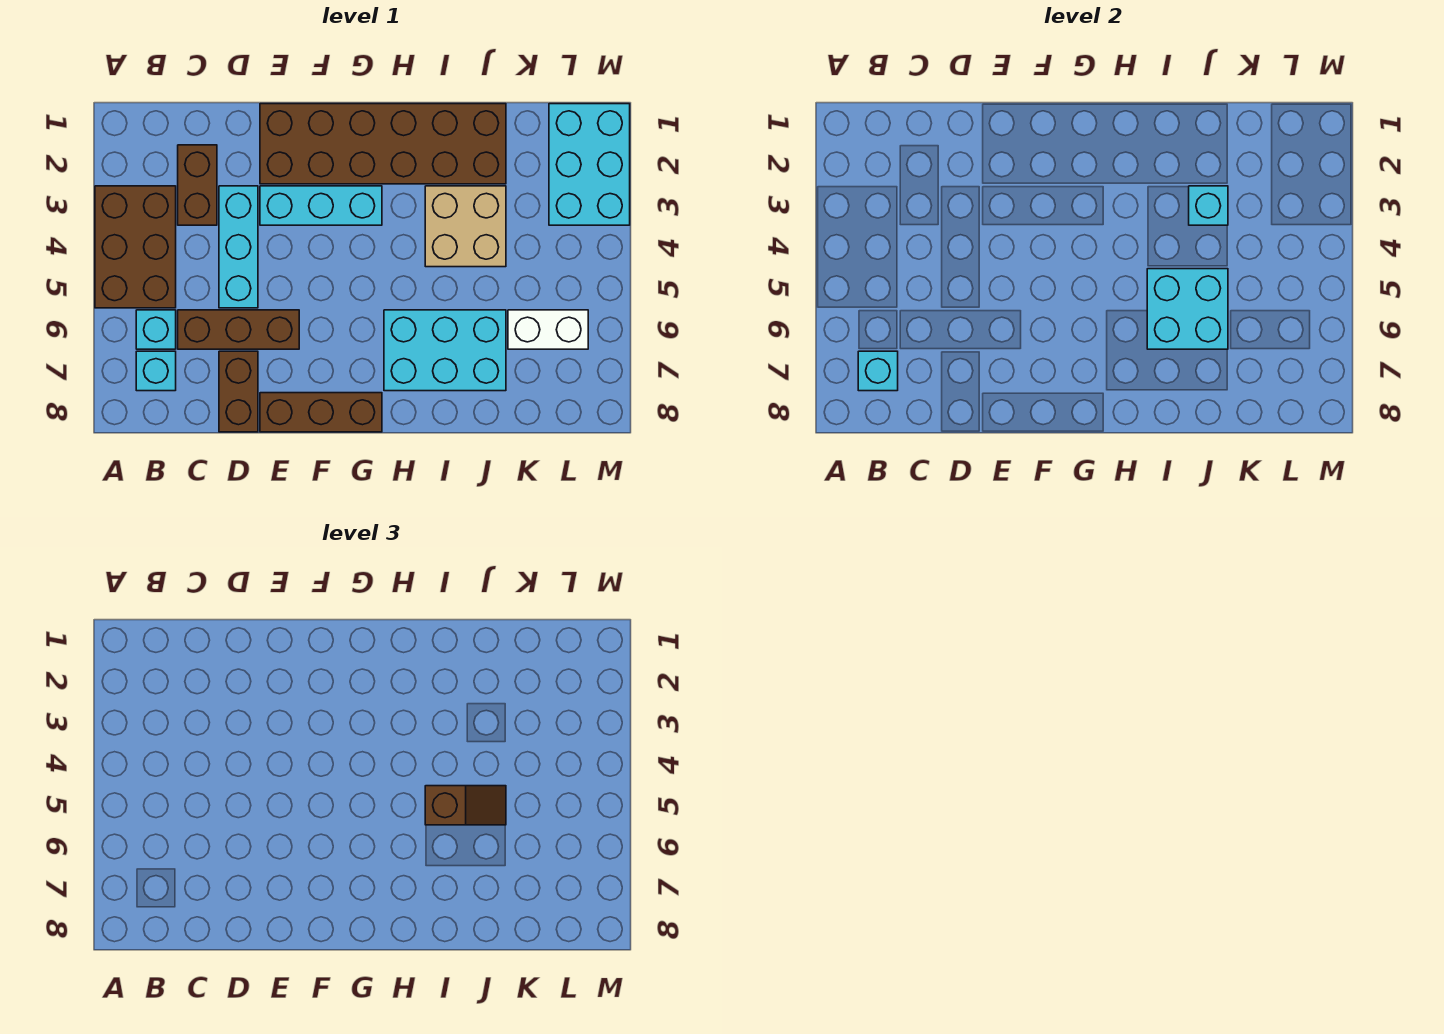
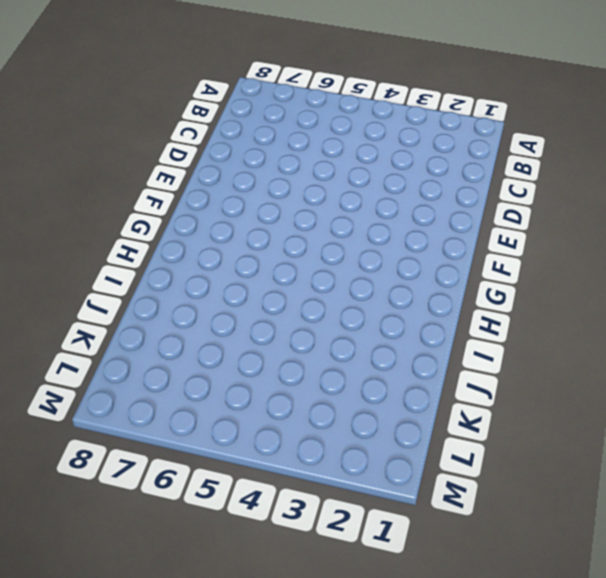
none -> brown brick A3:B5 level 1
none -> cyan brick B6 level 1
none -> cyan brick B7 level 1

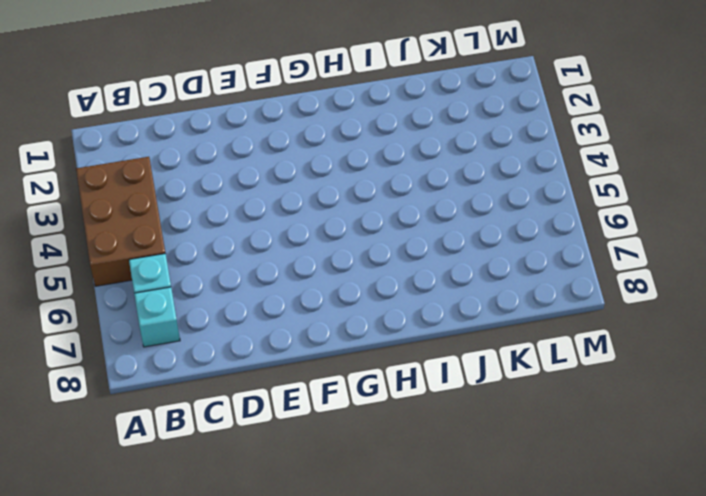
none -> brown brick C2:C3 level 1
none -> brown brick C6:E6 level 1
none -> cyan brick D3:D5 level 1

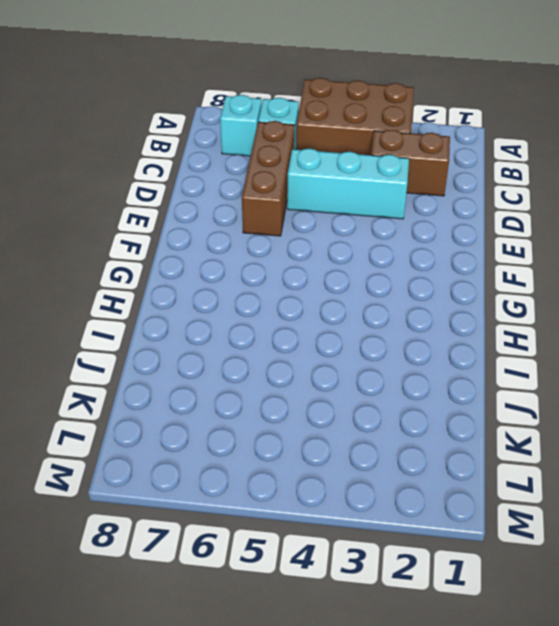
none -> brown brick D7:D8 level 1
none -> brown brick E1:J2 level 1
none -> cyan brick E3:G3 level 1

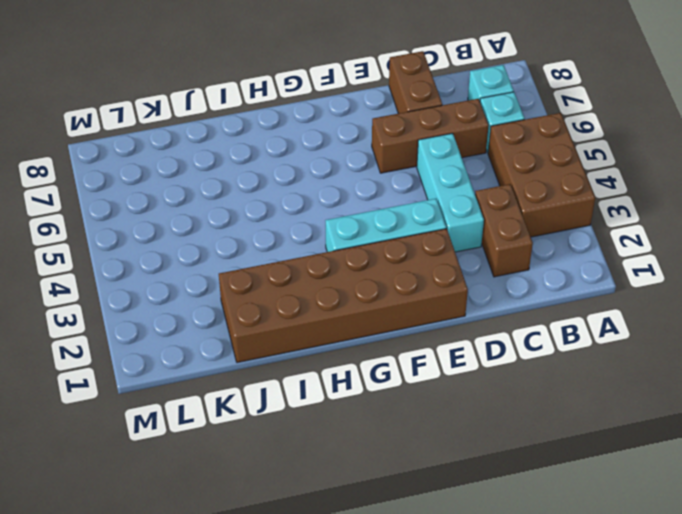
none -> brown brick E8:G8 level 1
none -> cyan brick H6:J7 level 1
none -> tan brick I3:J4 level 1

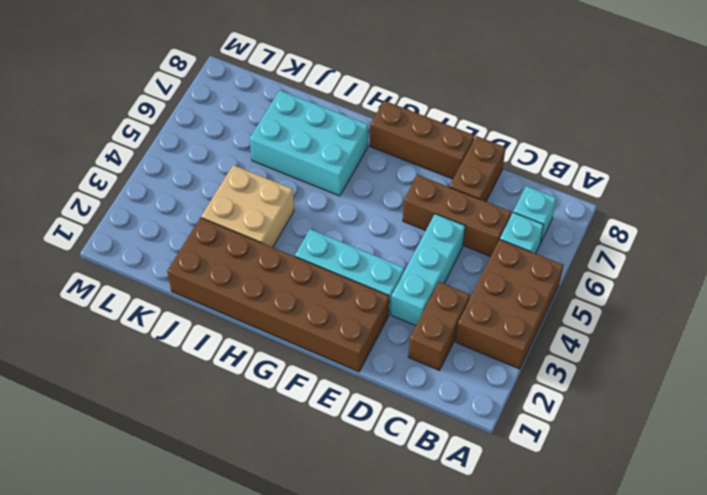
none -> white brick K6:L6 level 1
none -> cyan brick L1:M3 level 1
none -> cyan brick B7 level 2

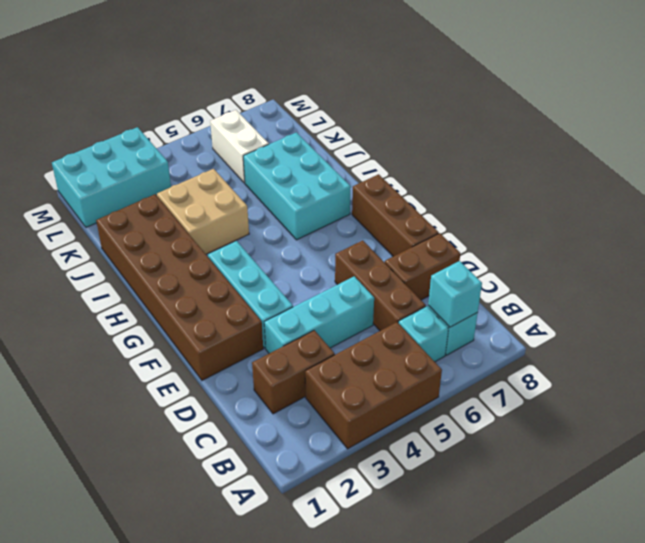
none -> cyan brick I5:J6 level 2
none -> cyan brick J3 level 2
none -> brown slope I5:J5 level 3 top I

